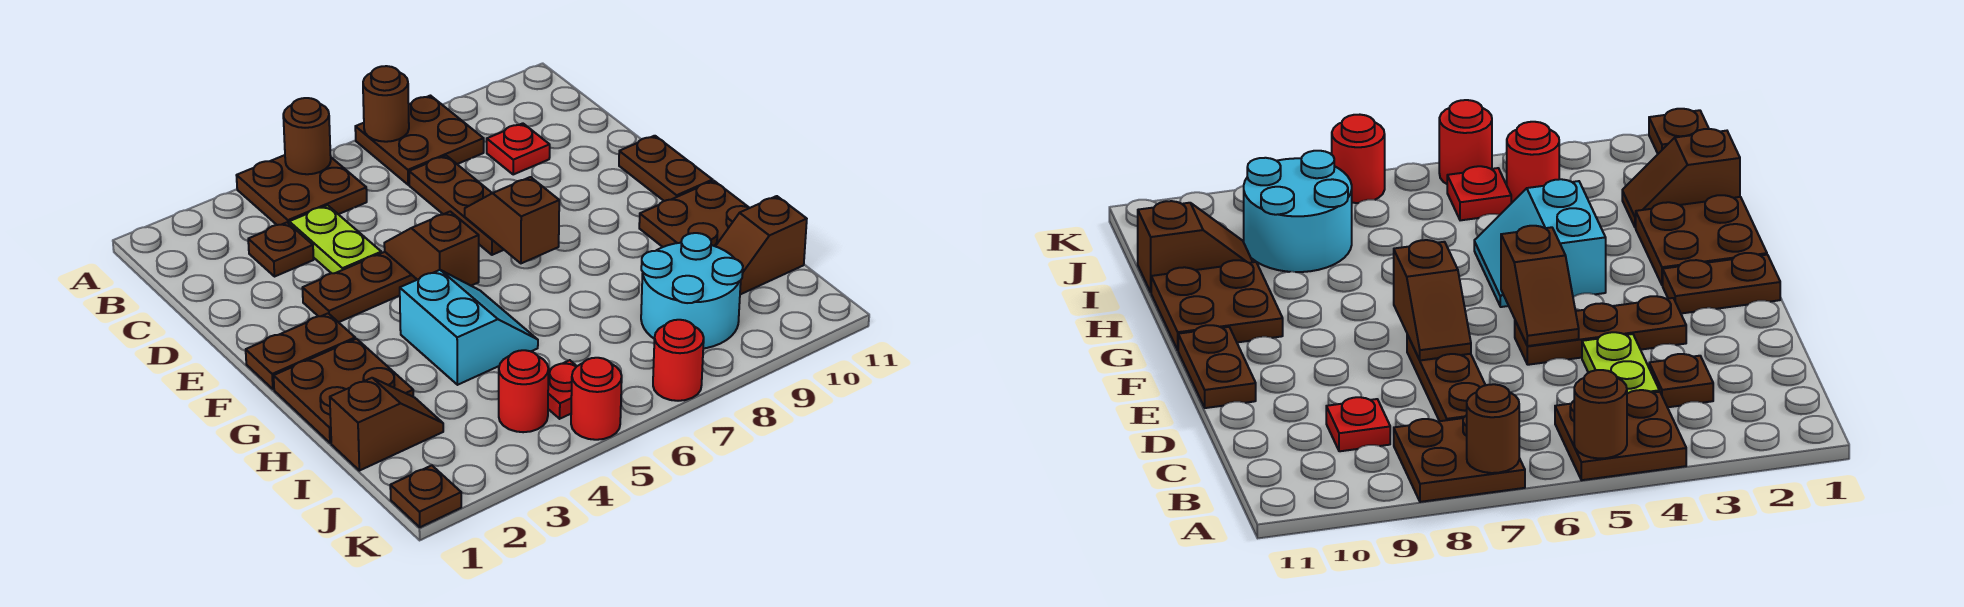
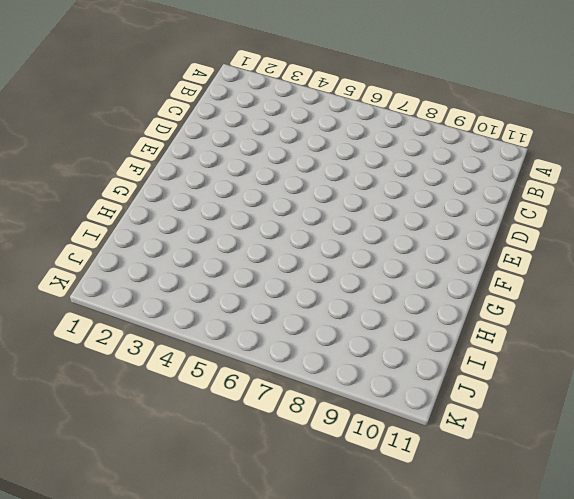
none -> brown plate A4:B5 level 1
none -> brown plate A7:B8 level 1
none -> brown plate C3 level 1

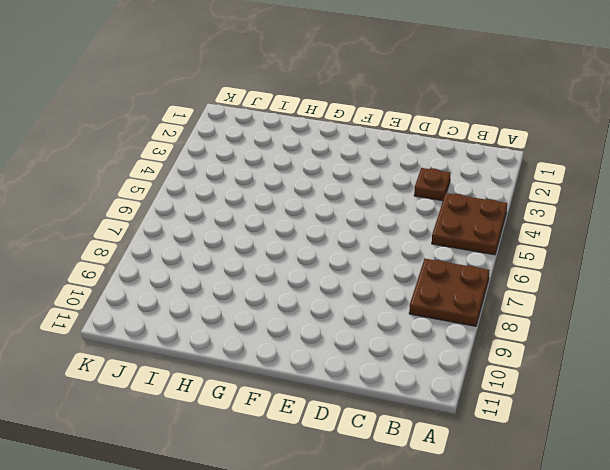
none -> lime plate C4:D4 level 1
none -> brown plate C7:E7 level 1
none -> red plate C9 level 1

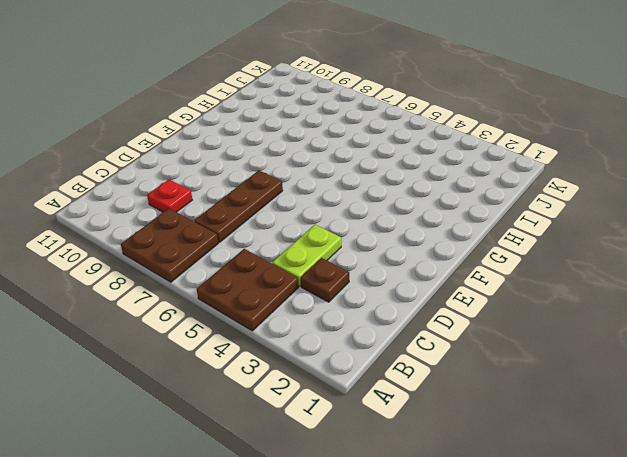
none -> brown plate E3:E5 level 1
none -> brown plate E11:F11 level 1
none -> brown plate F1:F2 level 1

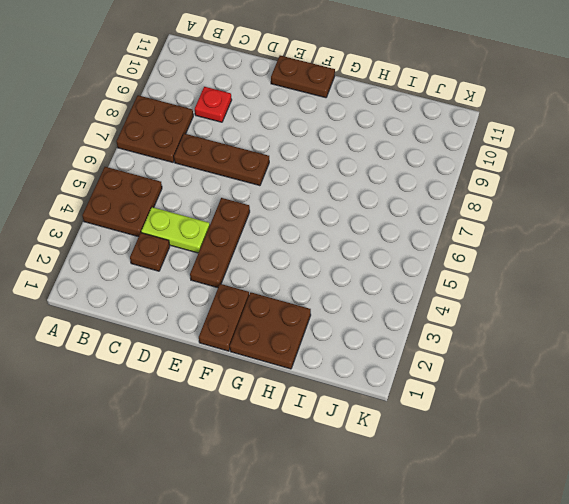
none -> cyan slope G4:H5 level 1 top 4
none -> brown plate G10:H11 level 1
none -> brown slope I1:I2 level 1 top 1

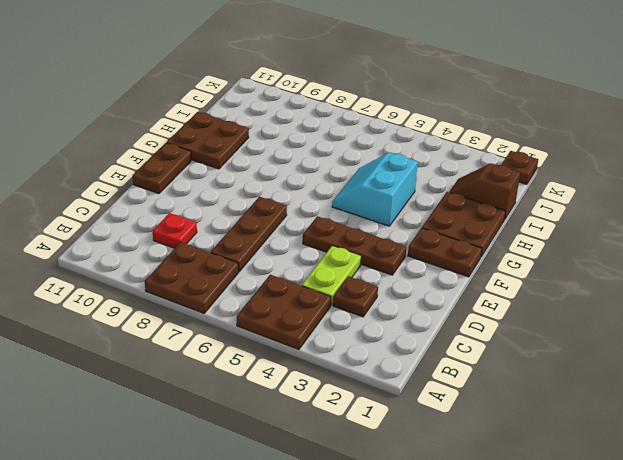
none -> cyan round brick I8:J9 level 1
none -> brown slope I10:I11 level 1 top 11
none -> red round brick J4 level 1

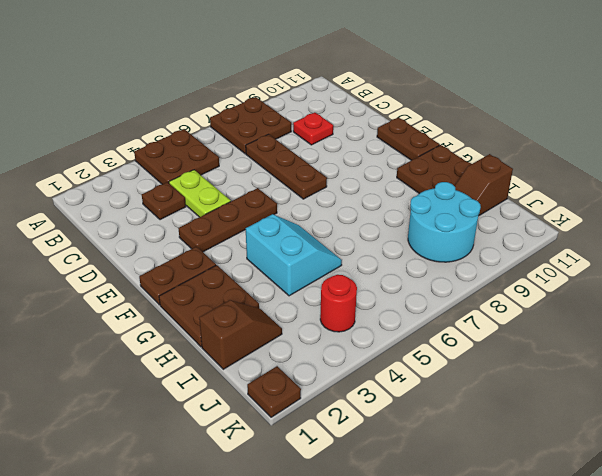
none -> red plate J5 level 1
none -> red round brick K5 level 1
none -> red round brick K7 level 1

